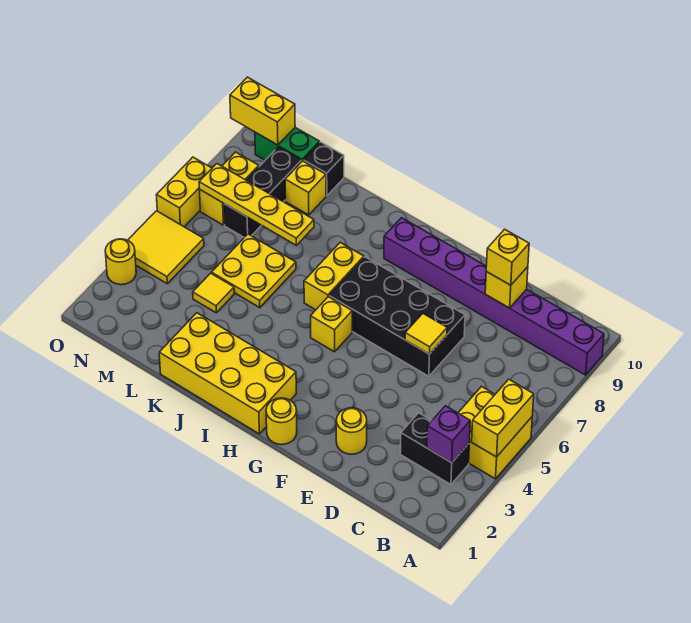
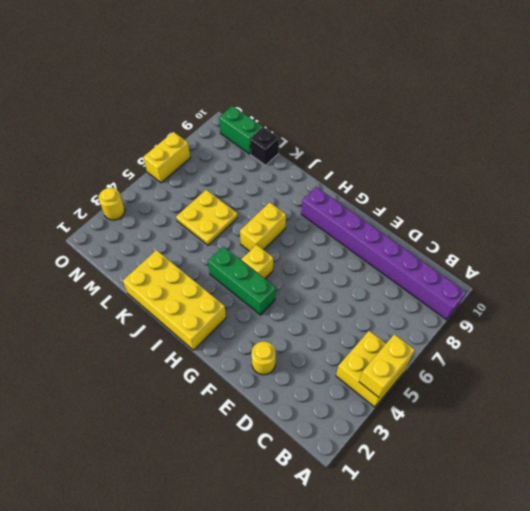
green brick G4:I4 level 1 -> none
none -> black brick B3:C3 level 1
none -> black brick E6:H7 level 1
none -> yellow round brick G1 level 1

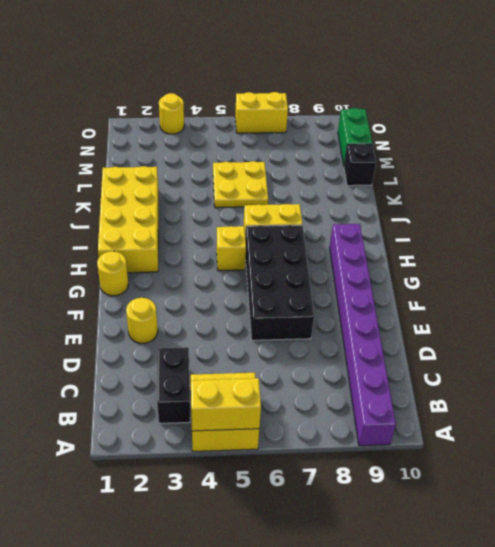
none -> yellow tile L4 level 1
none -> yellow brick L9 level 1
none -> black brick M7:M9 level 1

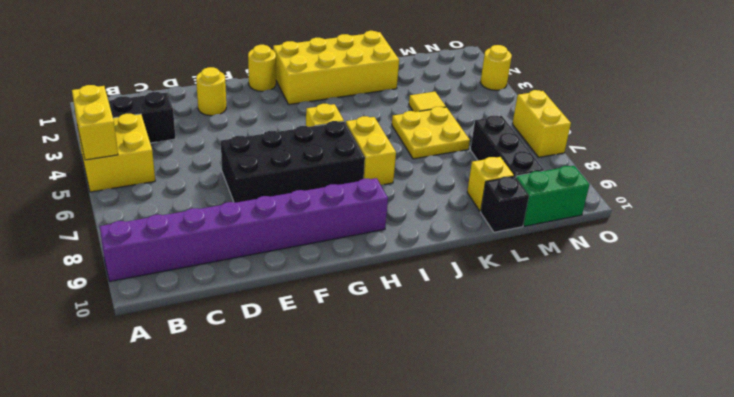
none -> yellow tile N4:O5 level 1
none -> yellow brick N7:N8 level 1
none -> purple brick B3 level 2

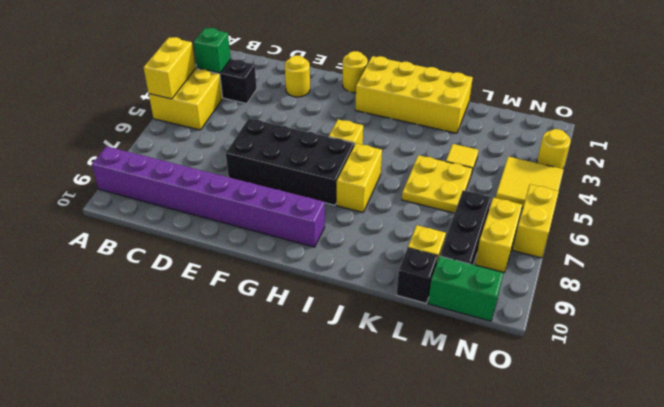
green brick B3 level 2 -> purple brick B3 level 2
none -> yellow brick D9 level 2
none -> yellow tile E6 level 2
none -> yellow plate K7:N7 level 2

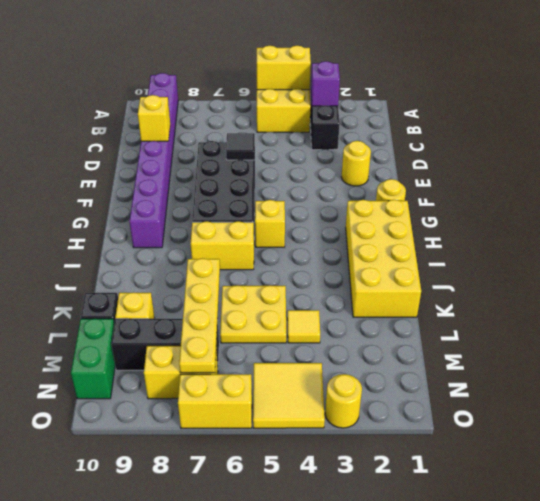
black tile E6 level 2 -> yellow tile E6 level 2
none -> yellow brick N10:O10 level 2
none -> yellow brick D9 level 3

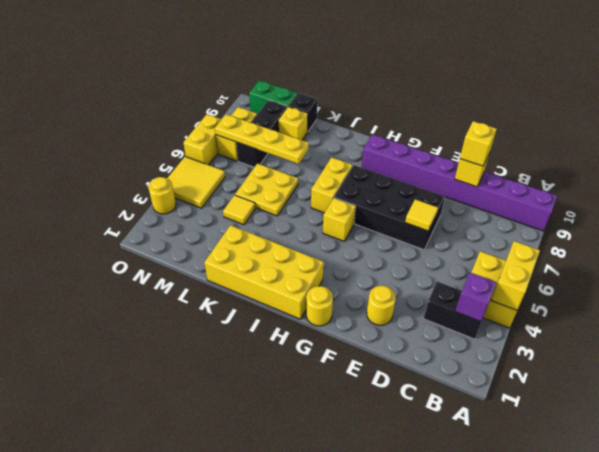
none -> yellow brick N10:O10 level 2

